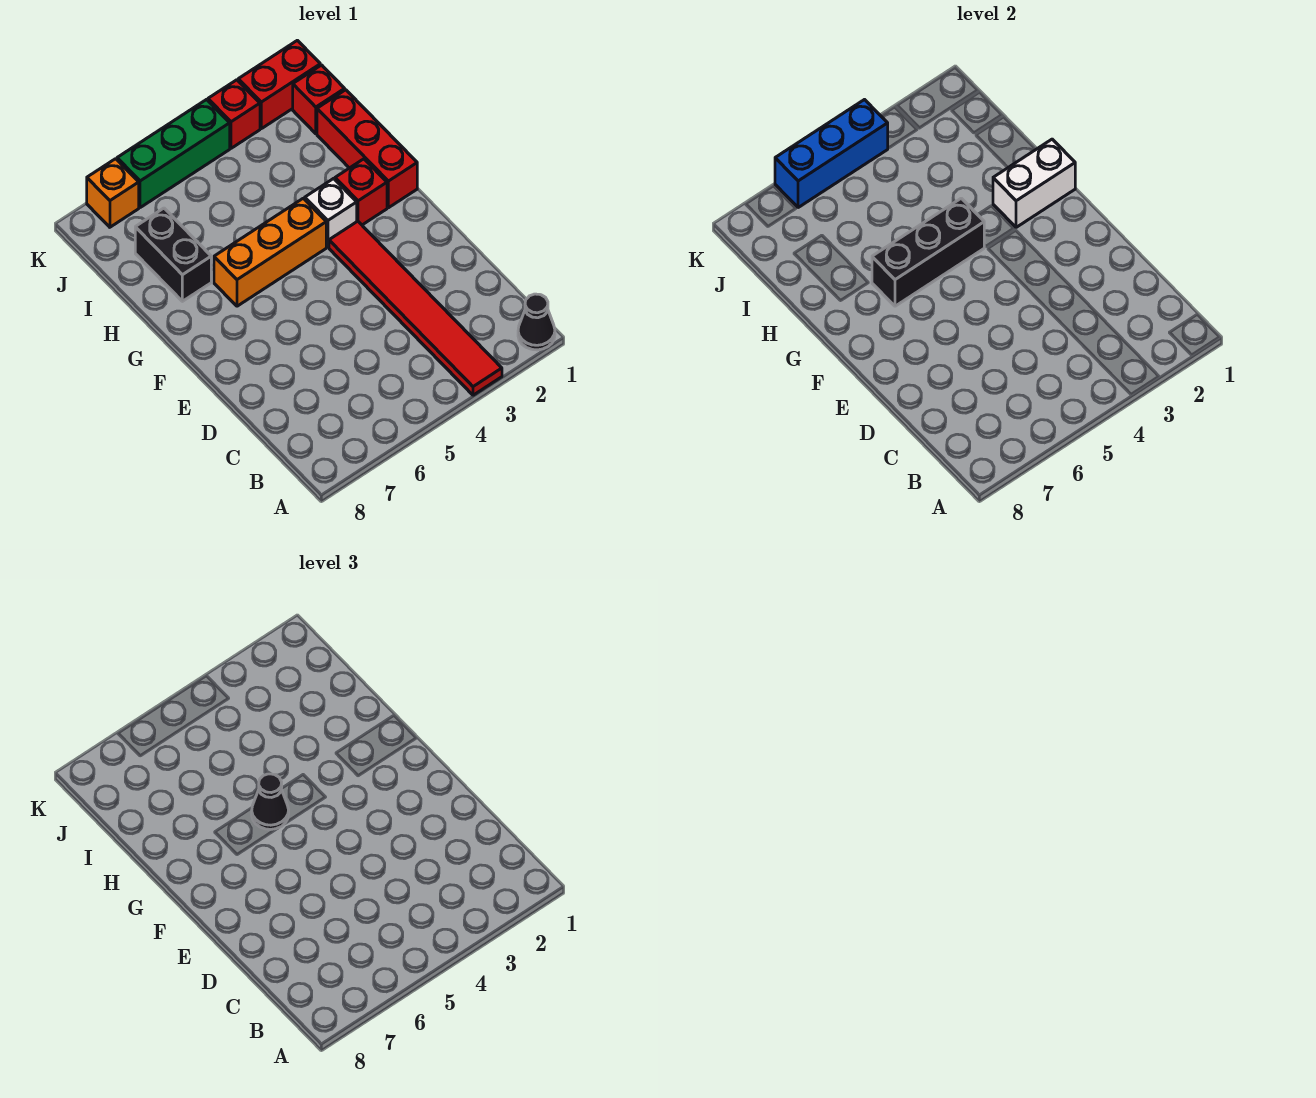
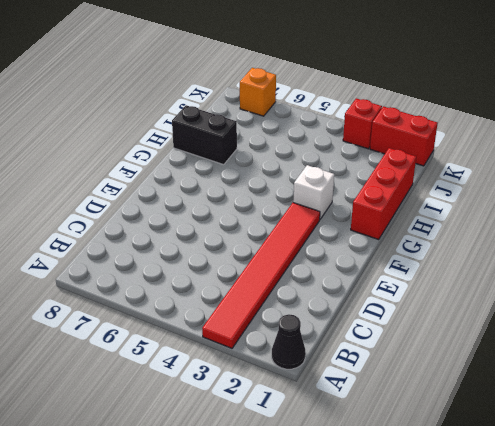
black brick H7:H8 level 1 -> black brick H7:I7 level 1
none -> red brick G2 level 1
none -> orange brick G4:G6 level 1
none -> red brick J1 level 1

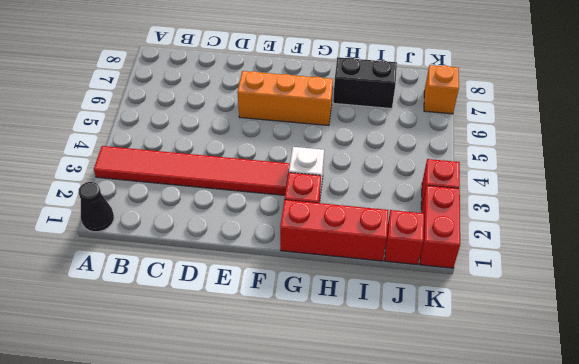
orange brick E6:G6 level 1 -> orange brick G4:G6 level 1
none -> green brick K4:K6 level 1
none -> white brick G1:G2 level 2
none -> black brick G4:G6 level 2

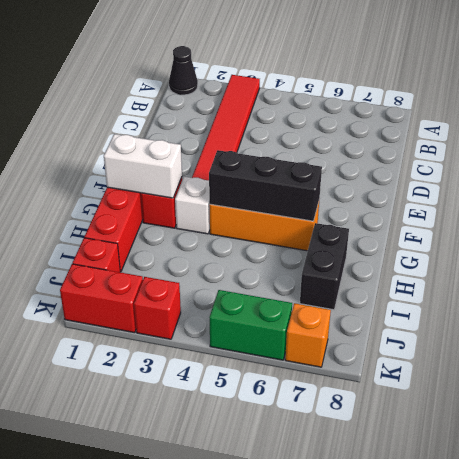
green brick K5:K6 level 1 -> green brick K4:K6 level 1
none -> blue brick K4:K6 level 2
none -> black cone G5 level 3

